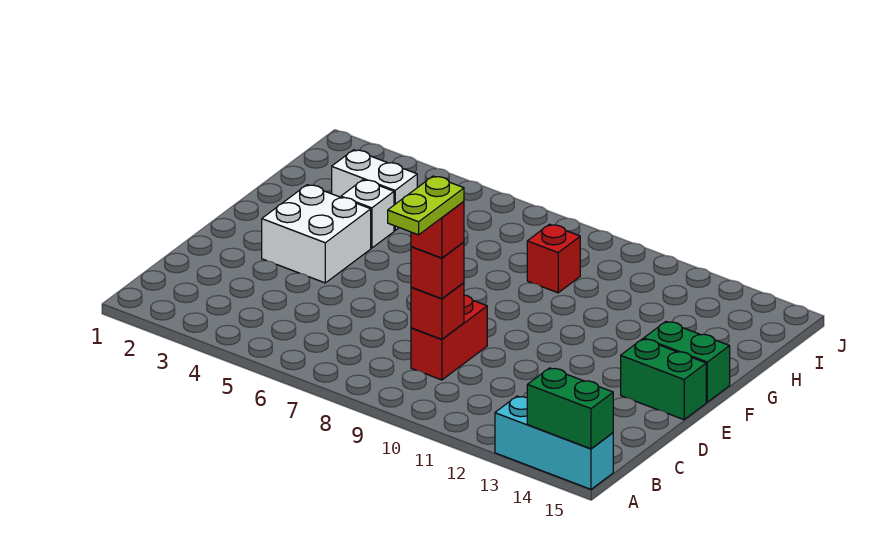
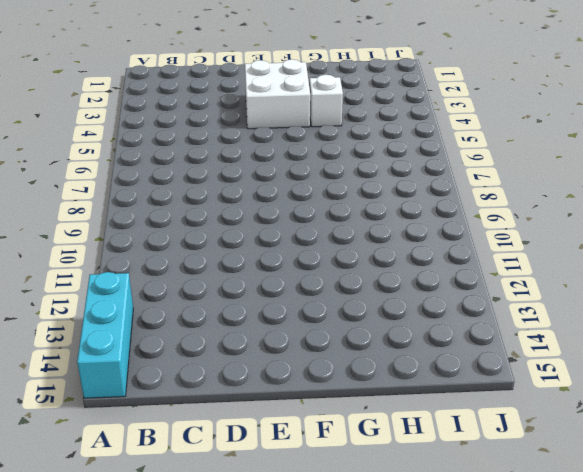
none -> red brick C9:D9 level 1
none -> green brick E14:E15 level 1
none -> green brick F14:F15 level 1

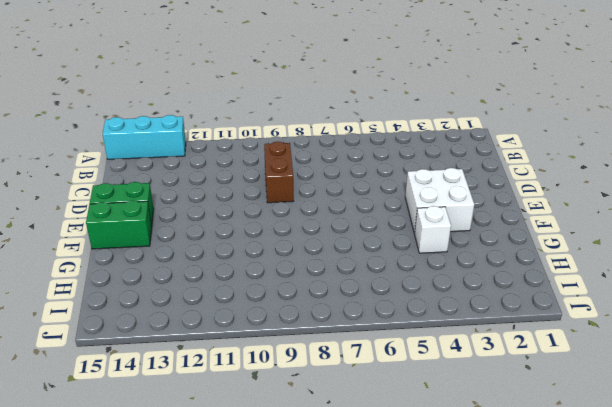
brown brick C9:D9 level 1 -> red brick C9:D9 level 1
none -> white brick H3:H4 level 1
none -> red brick H9 level 1
none -> green brick A14:A15 level 2

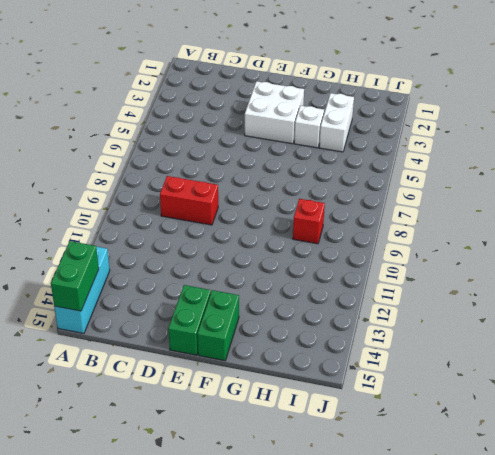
none -> red brick C9 level 2
none -> red brick C9 level 3
none -> red brick C9 level 4

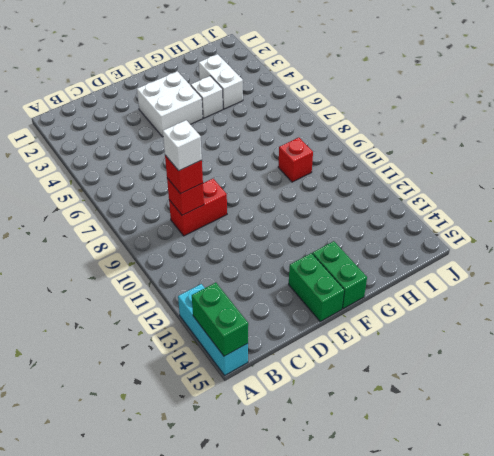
white brick C9 level 4 -> red brick C9 level 4
none -> lime plate B9:C9 level 5

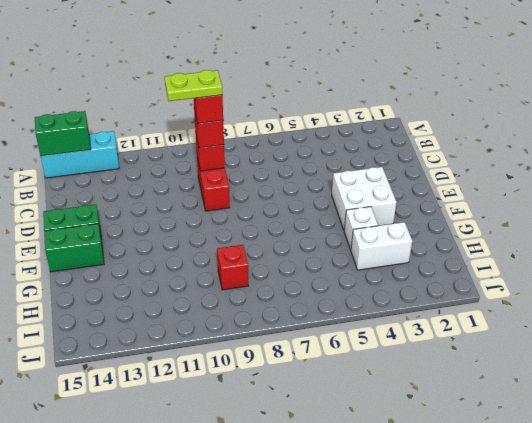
lime plate C9:C10 level 5 -> lime plate B9:C9 level 5

